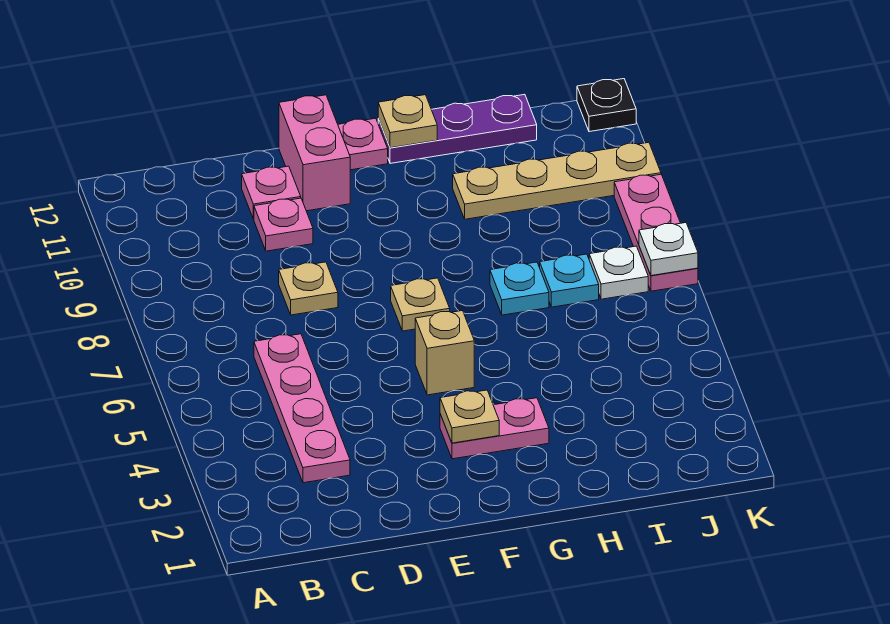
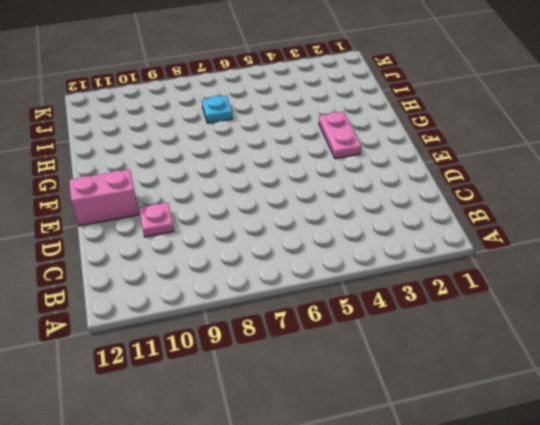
none -> pink plate C3:C6 level 1
none -> tan plate D8 level 1
none -> pink plate D11 level 1

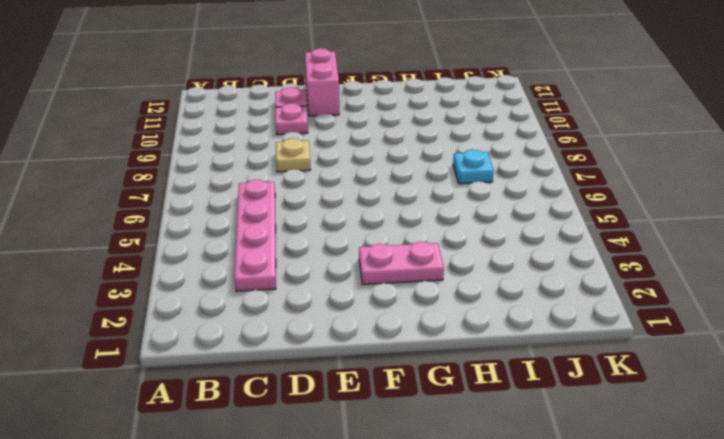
none -> tan brick F5 level 1
none -> tan plate F7 level 1
none -> pink plate F12 level 1

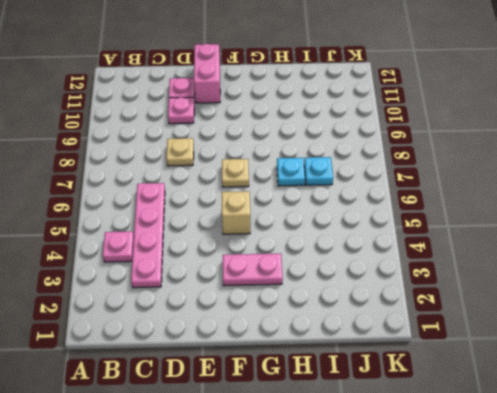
pink plate B4 level 1 -> pink plate F12 level 1
none -> purple plate G12:I12 level 1
none -> tan plate H10:K10 level 1
none -> white plate J7 level 1

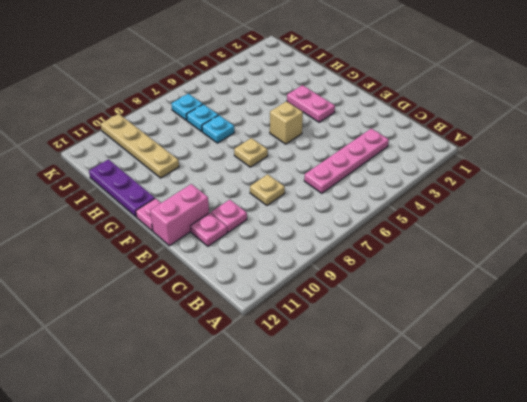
cyan plate J7 level 1 -> white plate J7 level 1
none -> pink plate K7:K9 level 1
none -> black plate K12 level 1
none -> tan plate F3 level 2

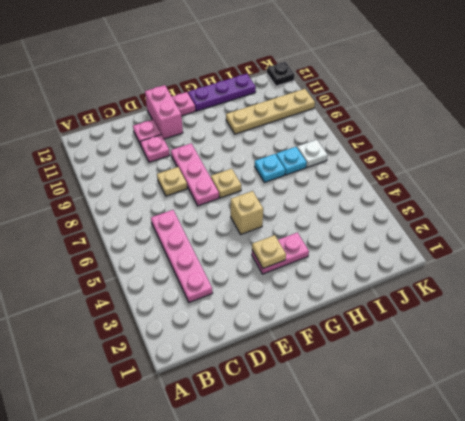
pink plate E7:E9 level 1 -> pink plate K7:K9 level 1
none -> tan plate G12 level 2
none -> white plate K7 level 2

